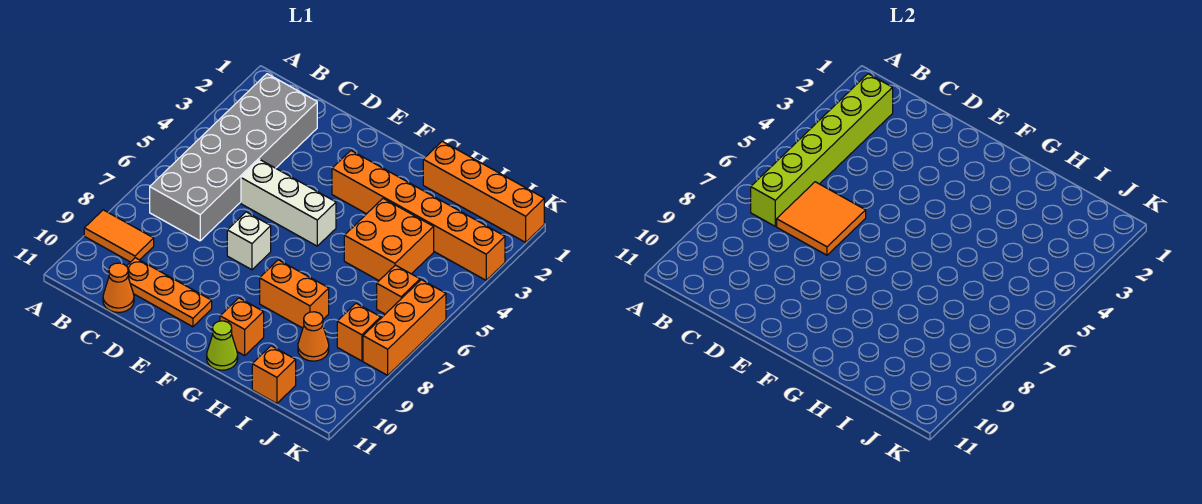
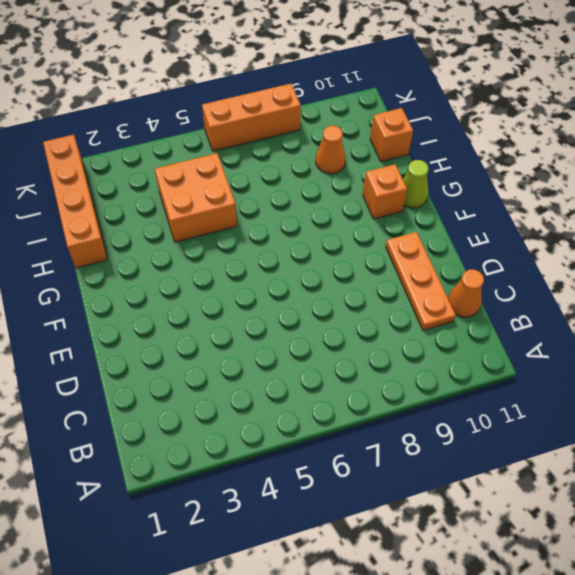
none -> orange tile A9:B9 level 1
none -> grey brick B2:C7 level 1
none -> white brick D5:F5 level 1

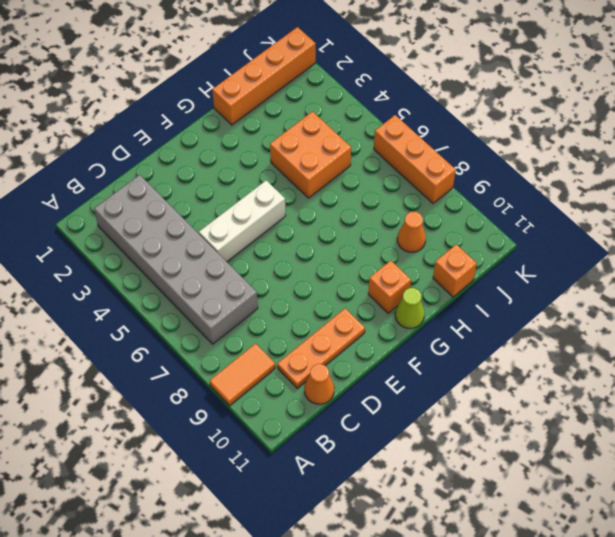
none -> white brick E7 level 1
none -> orange brick F3:K3 level 1
none -> orange brick G8:H8 level 1

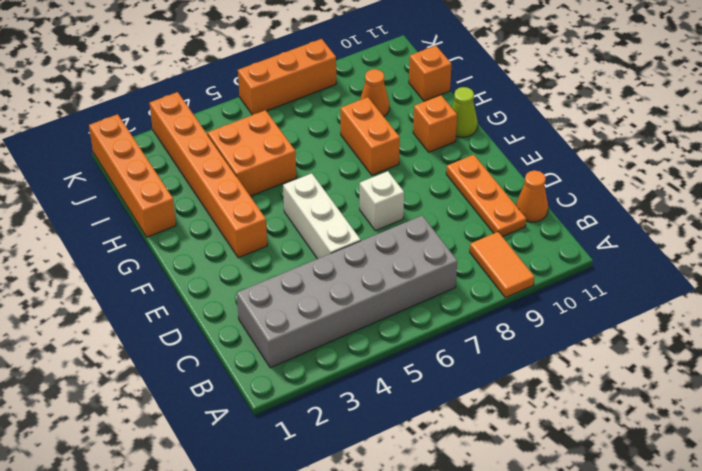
none -> orange brick J6 level 1
none -> orange brick J8 level 1
none -> lime brick B2:B7 level 2

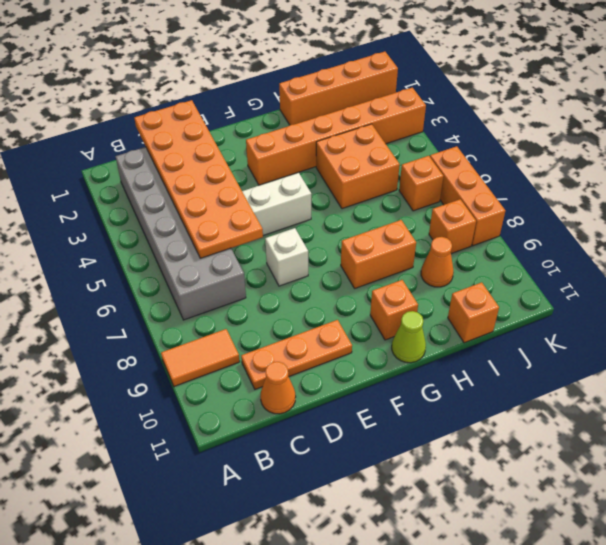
orange plate C1:D6 level 2 -> orange tile C6:D7 level 2
none -> lime brick B2:B7 level 2

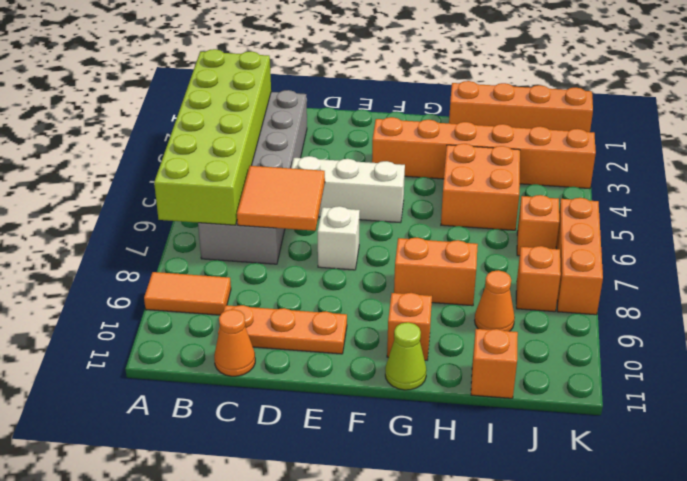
lime brick A2:B7 level 2 -> lime brick B2:B7 level 2

